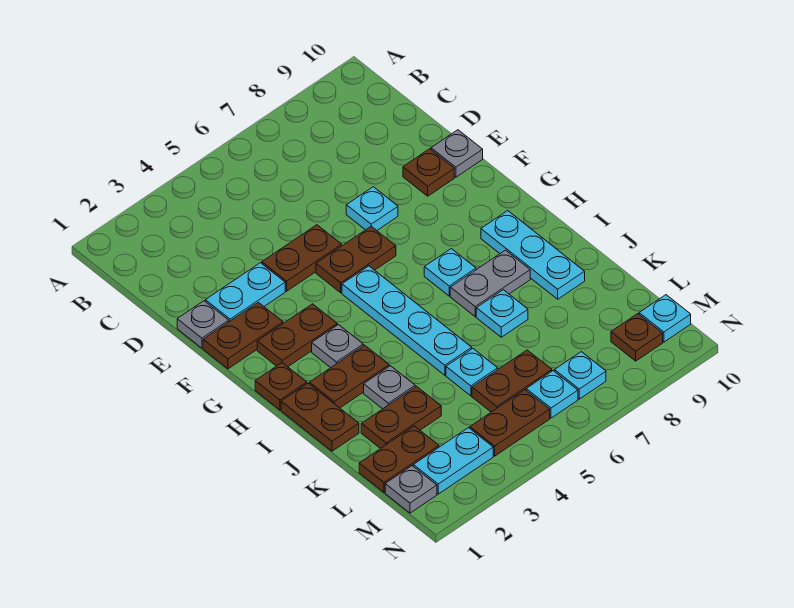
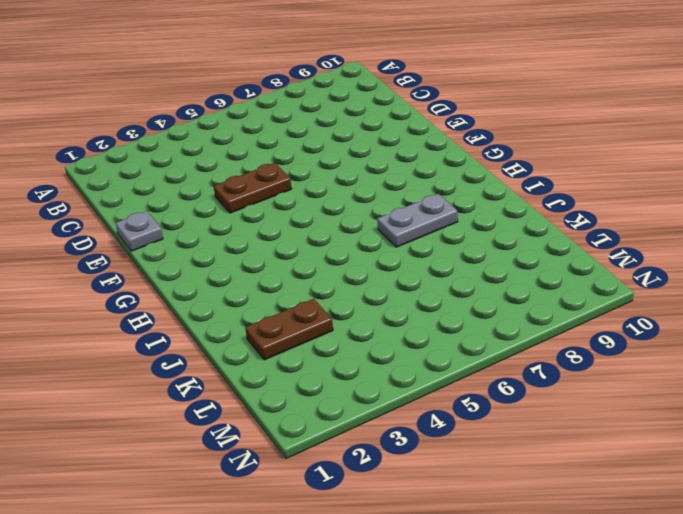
none -> cyan plate E2:E3 level 1
none -> cyan plate E7 level 1
none -> brown plate E9 level 1
none -> grey plate E10 level 1

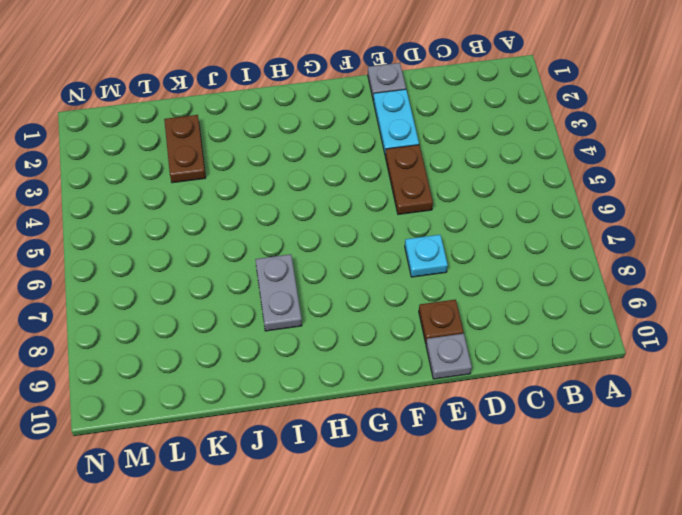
none -> brown plate F1:F2 level 1
none -> brown plate F5:F6 level 1
none -> brown plate G2:G3 level 1
none -> cyan plate G5:J5 level 1

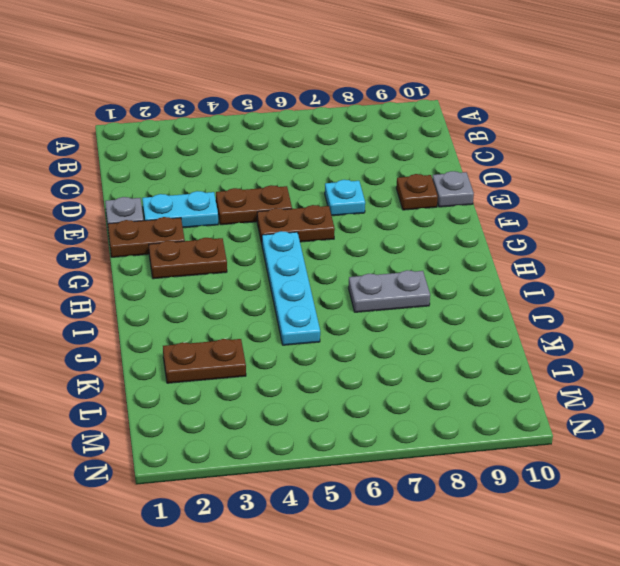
none -> brown plate H1 level 1
none -> grey plate H3 level 1
none -> cyan plate H7 level 1
none -> cyan plate H9:J9 level 1

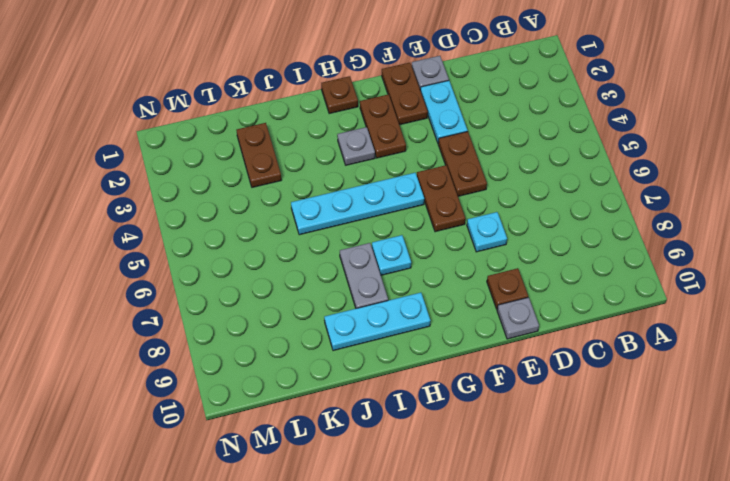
none -> brown plate I1:J1 level 1
none -> brown plate I2:I3 level 1
none -> grey plate J3 level 1
none -> cyan plate J7 level 1

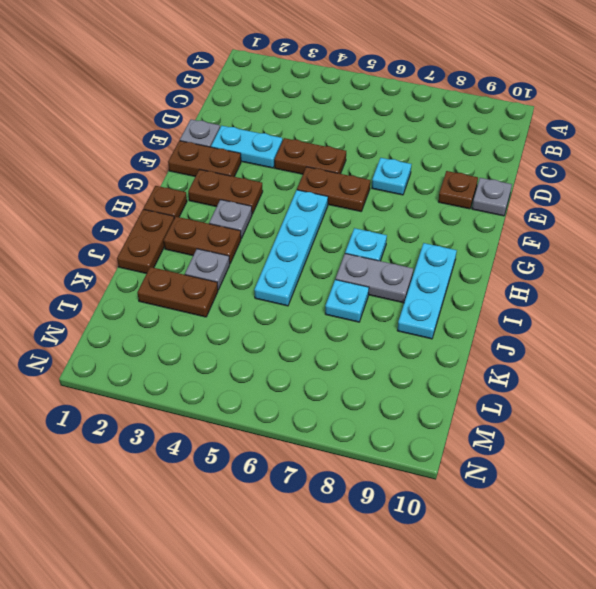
none -> cyan plate K5 level 1
none -> brown plate L1:L2 level 1
none -> brown plate L5:L6 level 1
none -> grey plate M1 level 1

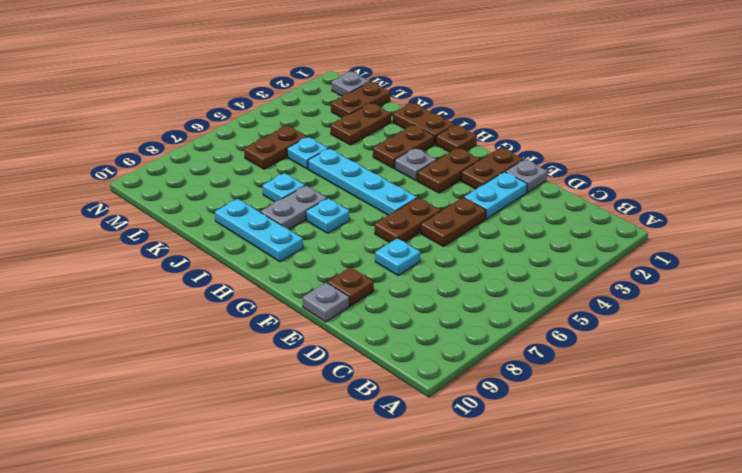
none -> grey plate J3 level 1
none -> cyan plate M2:M3 level 1
none -> brown plate M4:M5 level 1
none -> cyan plate M6 level 1

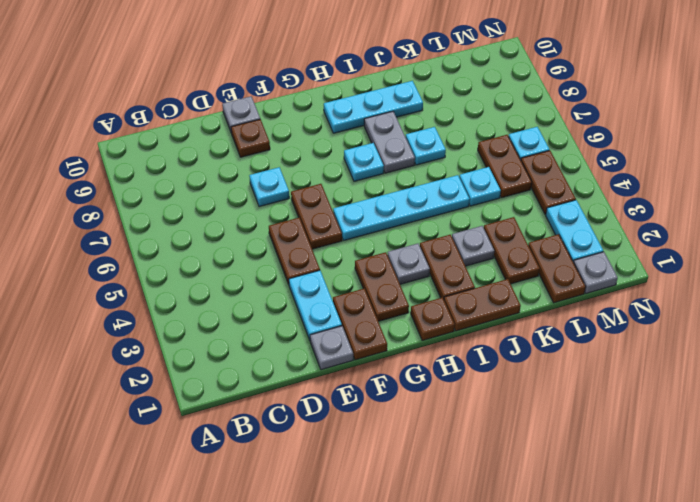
none -> cyan plate M7 level 1
none -> brown plate M9 level 1
none -> cyan plate M10 level 1

